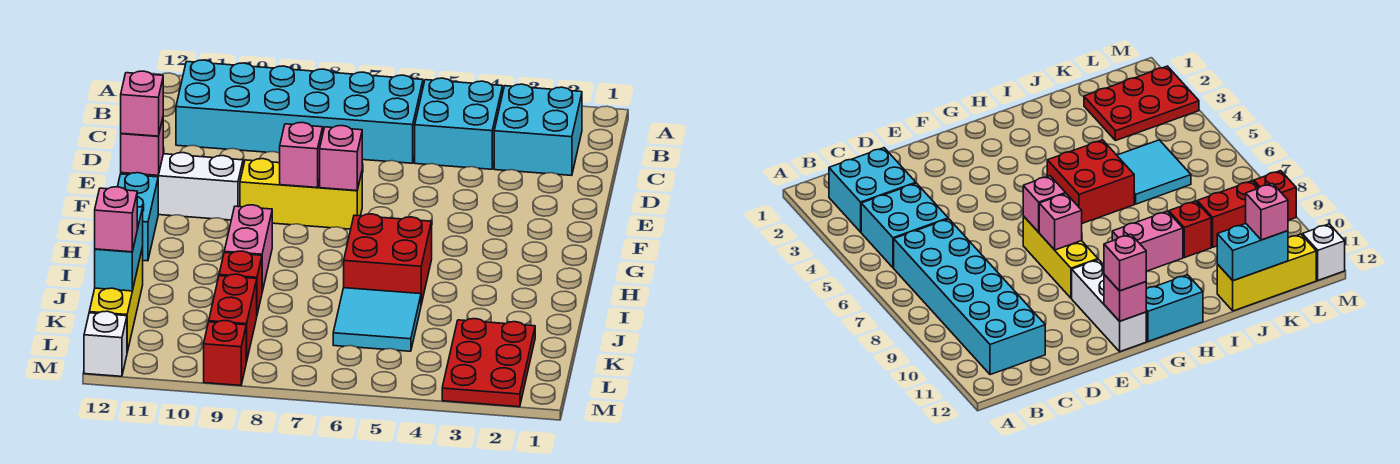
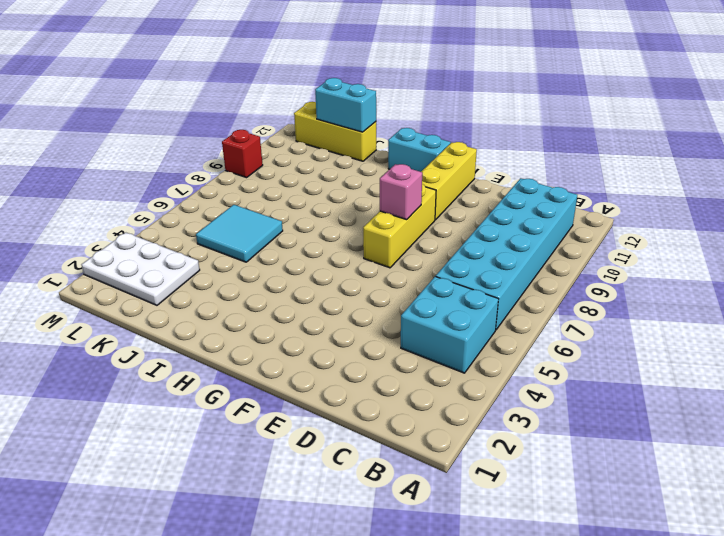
yellow brick F10:F12 level 1 -> white brick F10:F12 level 1
white plate K2:M3 level 1 -> red plate K2:M3 level 1
none -> cyan brick B2:C3 level 1
none -> red brick H5:I6 level 1
none -> pink brick H9:I9 level 1

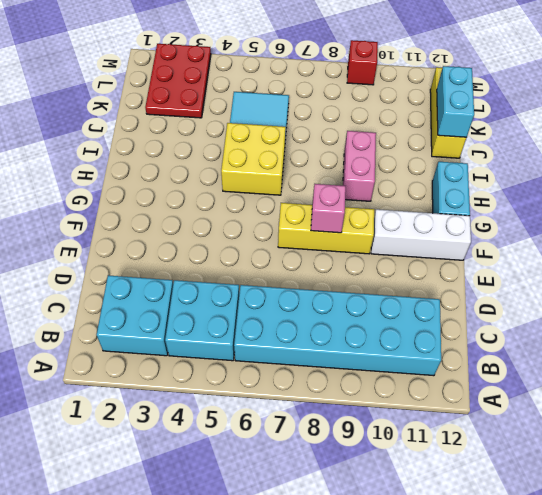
yellow brick H5:I6 level 1 -> red brick H5:I6 level 1
none -> red brick J9 level 1
none -> red brick K9:L9 level 1
none -> white brick M12 level 1

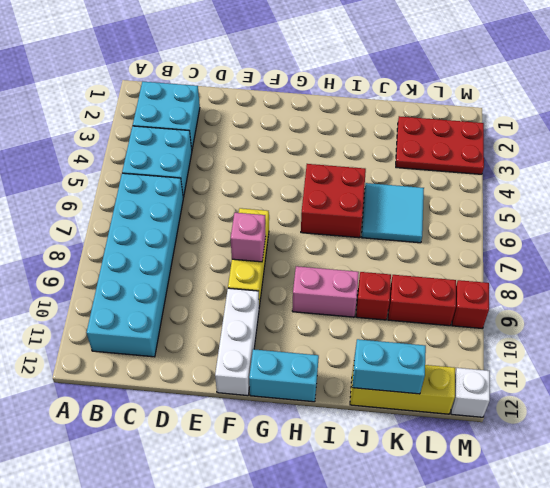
none -> pink brick F7 level 2
none -> pink brick F12 level 2
none -> pink brick F12 level 3

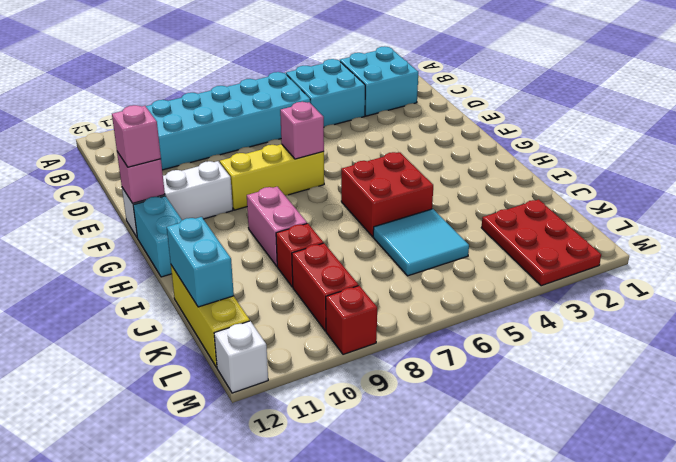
none -> pink brick F8 level 2
none -> pink brick K12 level 3

